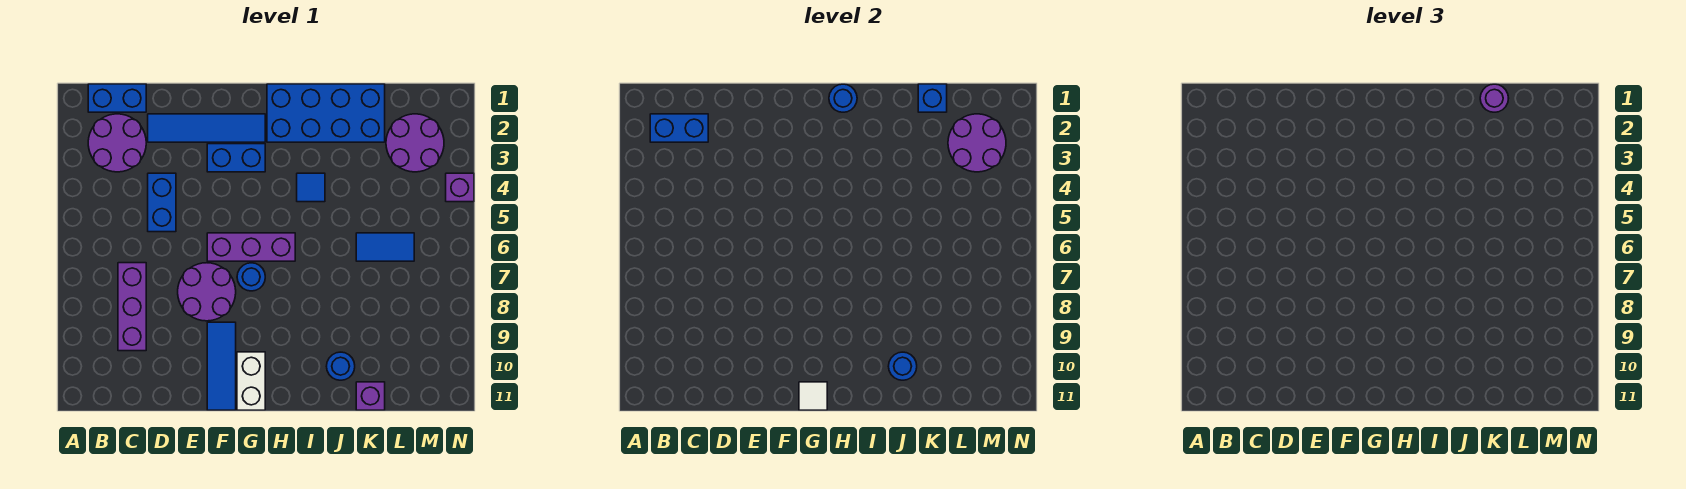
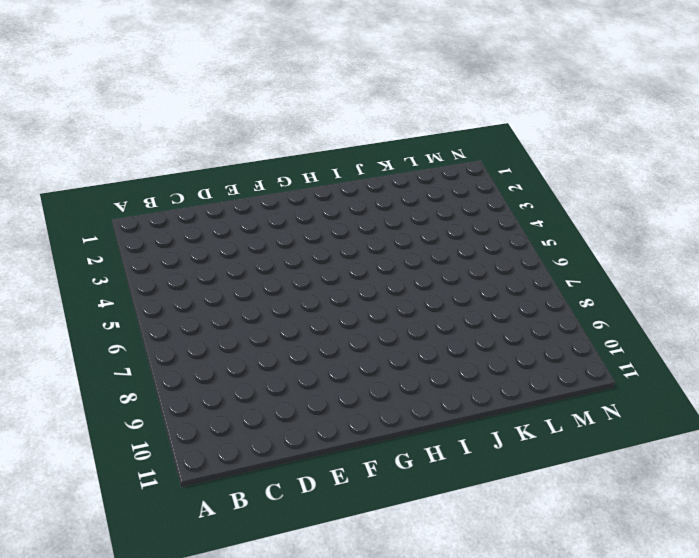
none -> blue brick B1:C1 level 1
none -> purple round brick B2:C3 level 1
none -> purple brick C7:C9 level 1

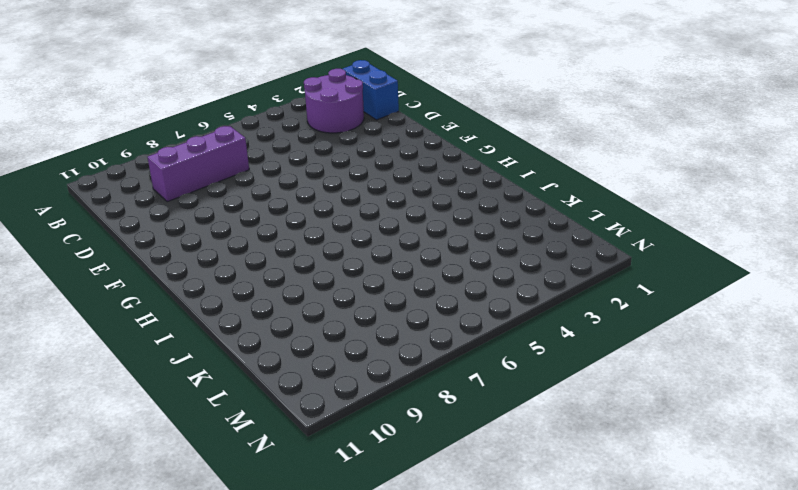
none -> blue tile D2:G2 level 1
none -> blue brick D4:D5 level 1
none -> purple round brick E7:F8 level 1

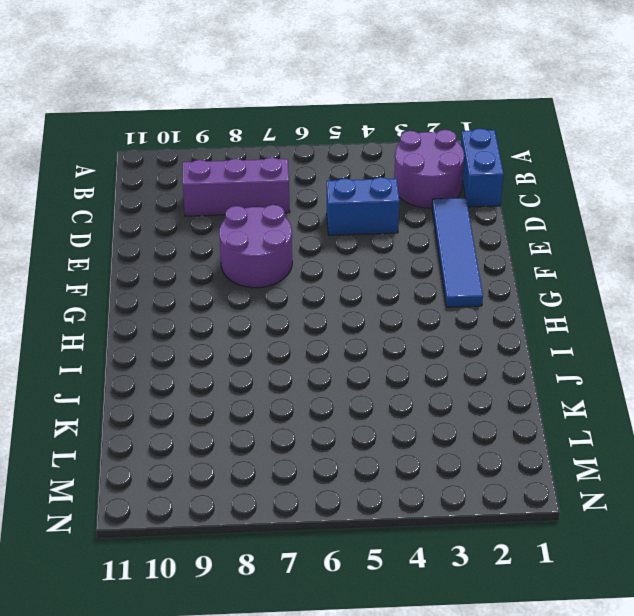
none -> blue brick F3:G3 level 1
none -> purple brick F6:H6 level 1
none -> blue tile F9:F11 level 1

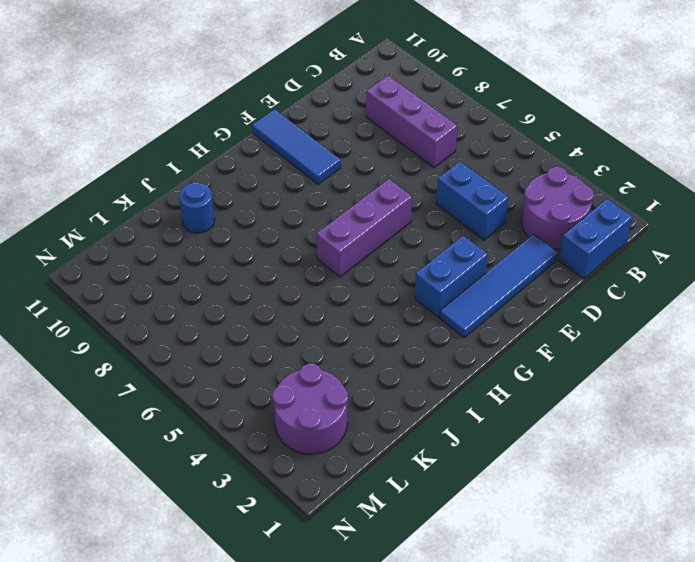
none -> purple round brick E7:F8 level 1
none -> blue round brick G7 level 1
none -> white brick G10:G11 level 1

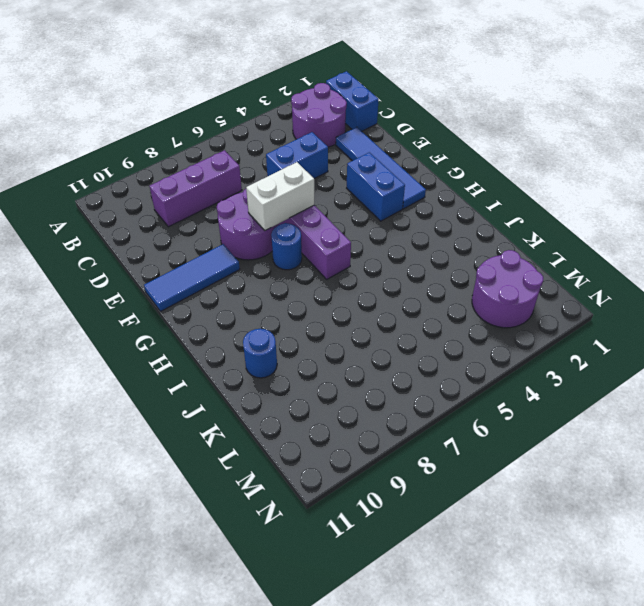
white brick F6:F7 level 2 -> white brick G10:G11 level 1
none -> blue brick H1:K2 level 1
none -> blue tile I4 level 1
none -> blue tile K6:L6 level 1

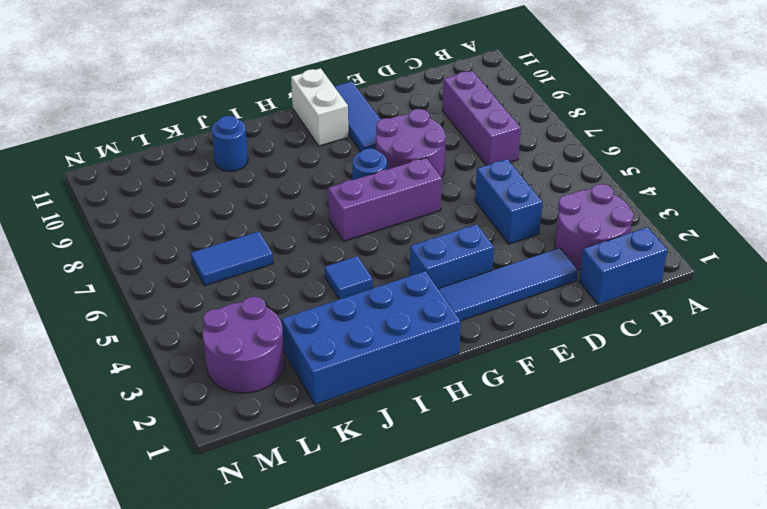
none -> purple brick K11 level 1
none -> purple brick N4 level 1
none -> blue brick B2:C2 level 2

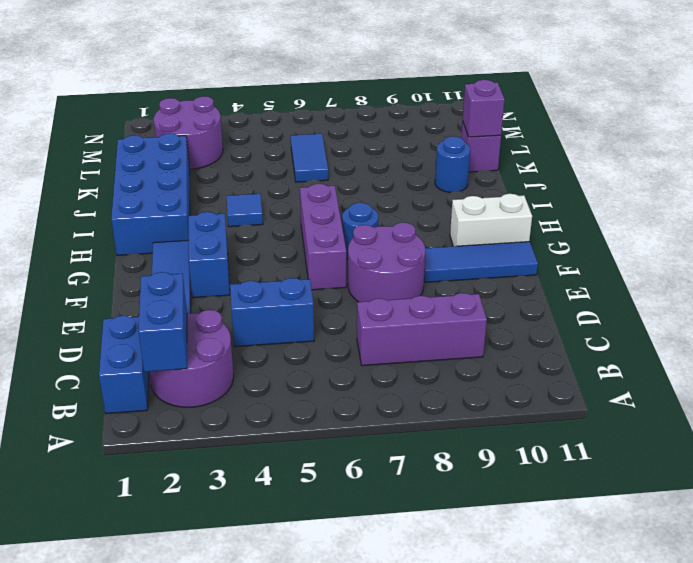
purple brick K11 level 2 -> purple brick N4 level 1
none -> white tile G11 level 2
none -> blue round brick H1 level 2
none -> blue round brick J10 level 2

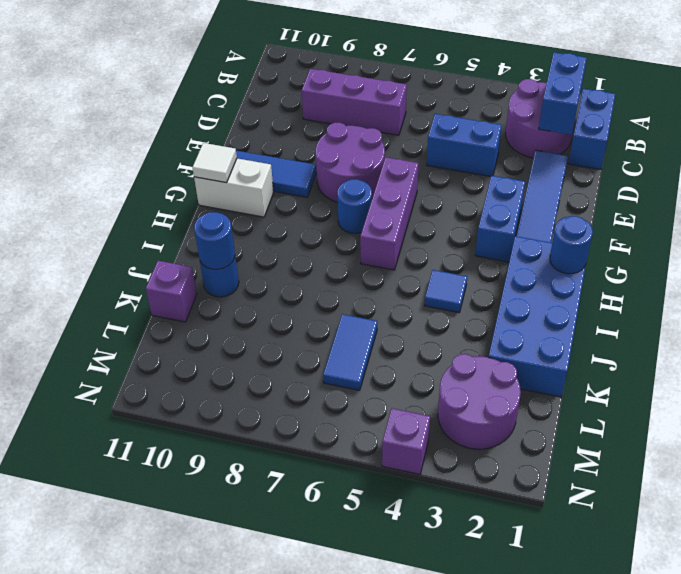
none -> blue brick K1 level 2
none -> purple round brick L2:M3 level 2
none -> purple round brick K1 level 3

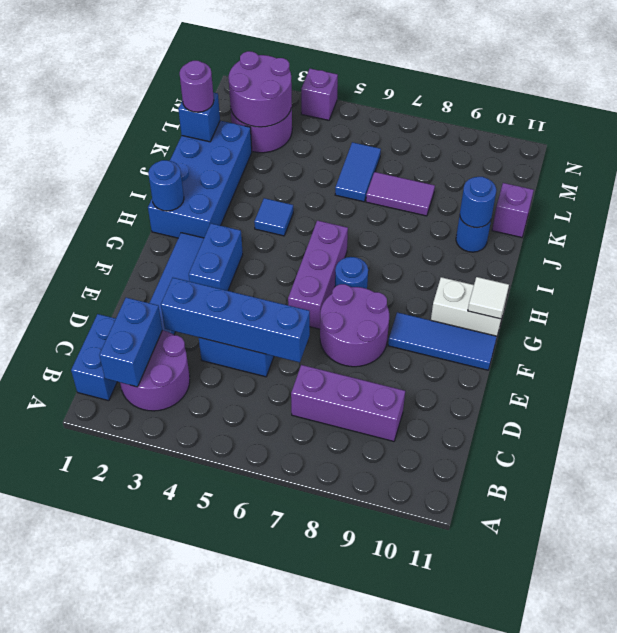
blue brick D3:D6 level 2 -> none
purple tile K7:K8 level 1 -> none

